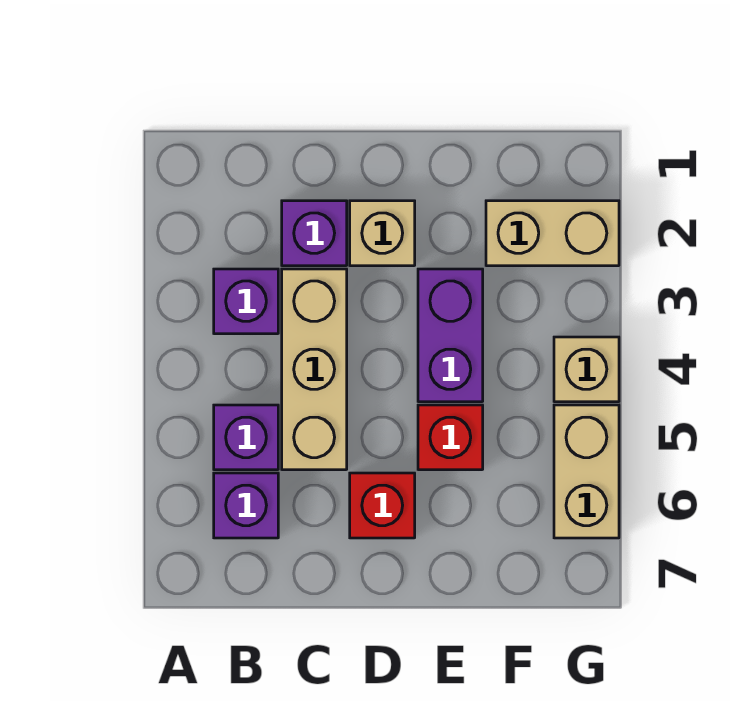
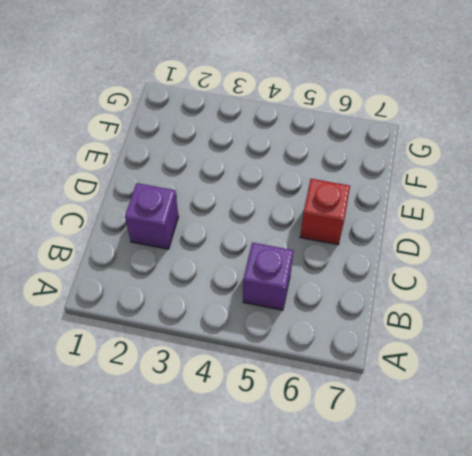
none -> purple brick B3 level 1
none -> purple brick B6 level 1
none -> tan brick C3:C5 level 1

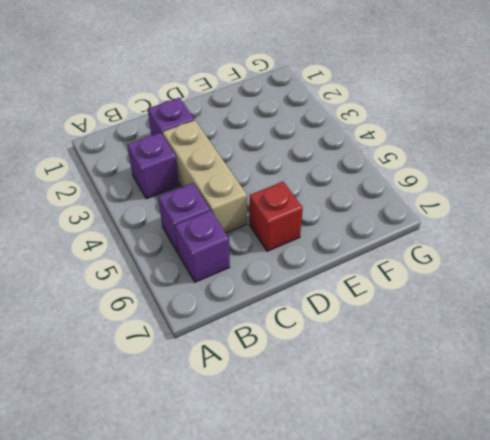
none -> tan brick D2 level 1
none -> purple brick E3:E4 level 1
none -> red brick E5 level 1

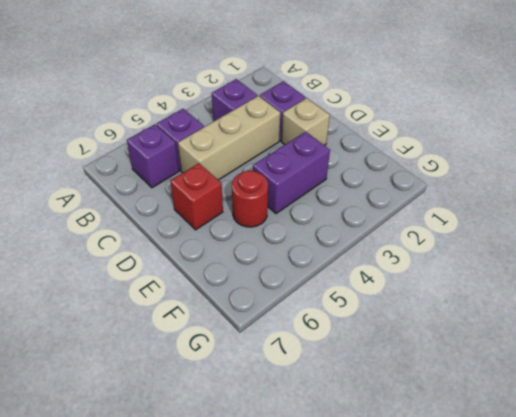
red round brick E5 level 1 -> red brick E5 level 1
none -> tan brick F2:G2 level 1
none -> tan brick G4 level 1
none -> tan brick G5:G6 level 1

